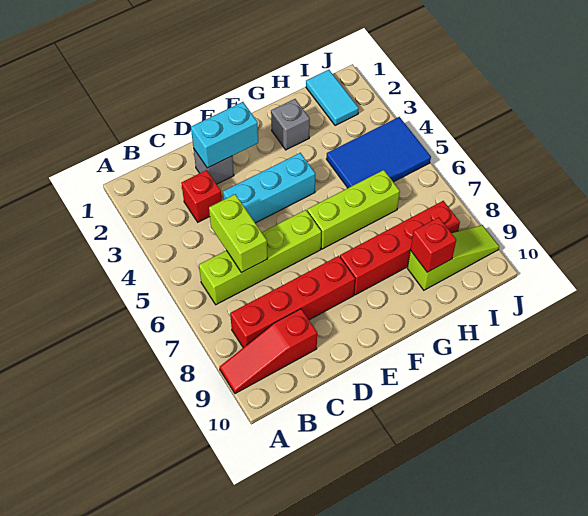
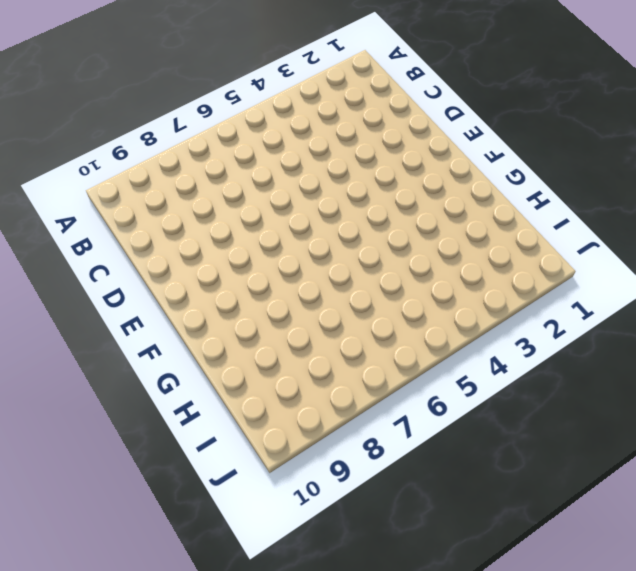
none -> red slope A9:C9 level 1 top C
none -> lime brick B6:E6 level 1
none -> red brick B8:E8 level 1

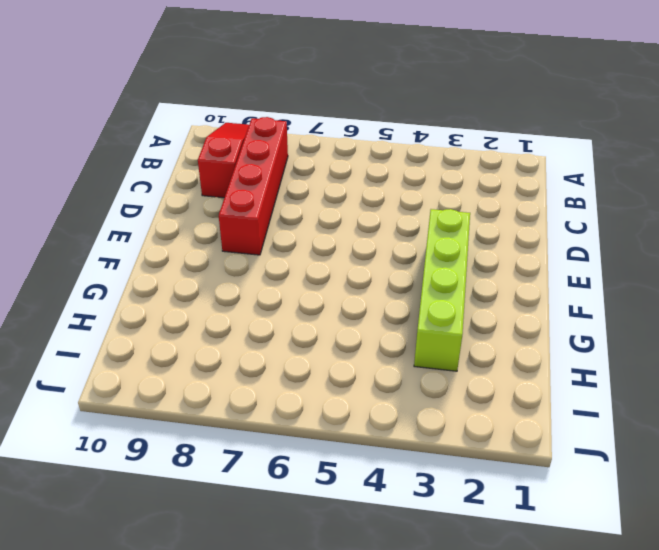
lime brick E3:H3 level 1 -> lime brick B6:E6 level 1
none -> red brick C3 level 1
none -> grey brick D2 level 1
none -> cyan brick D4:F4 level 1

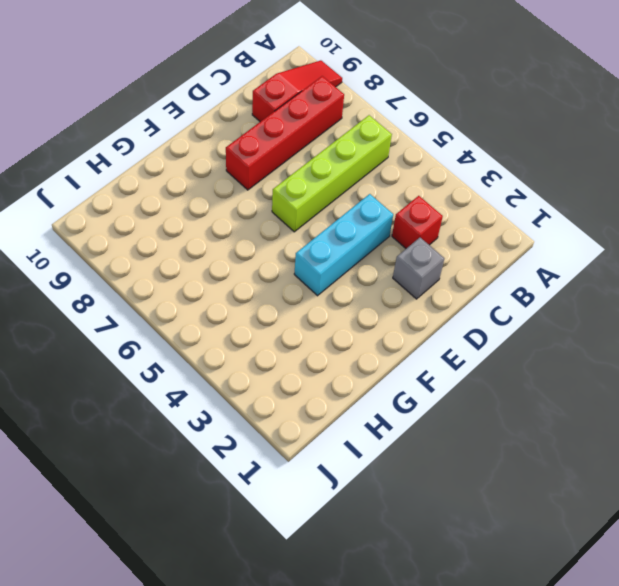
none -> lime brick F6:H6 level 1
none -> red brick F8:I8 level 1
none -> grey brick G2 level 1

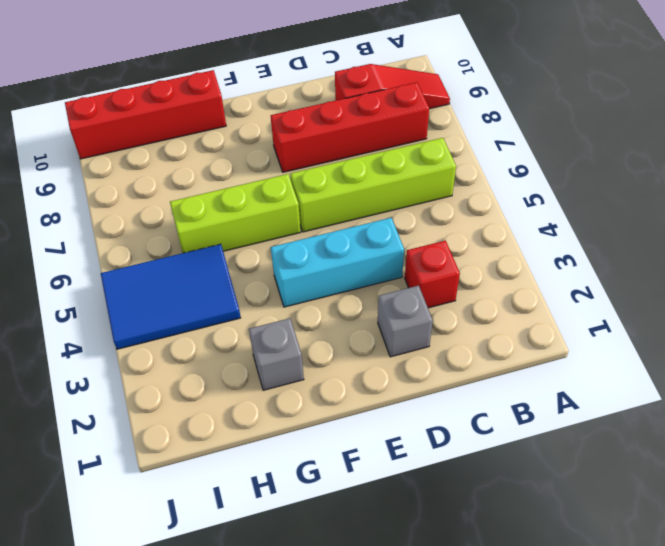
red brick G10:J10 level 1 -> red brick F8:I8 level 1
none -> lime slope H9:J9 level 1 top H
none -> cyan tile I1:I2 level 1
none -> lime brick C5:C6 level 2

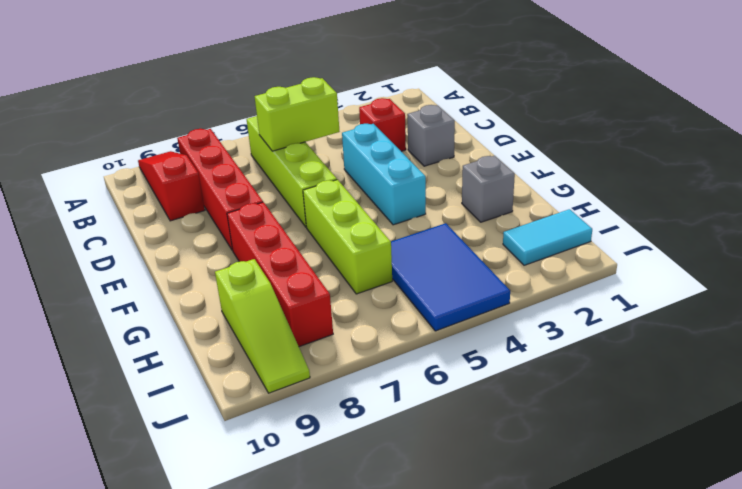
none -> cyan brick D2:E2 level 2
none -> red brick H9 level 2

